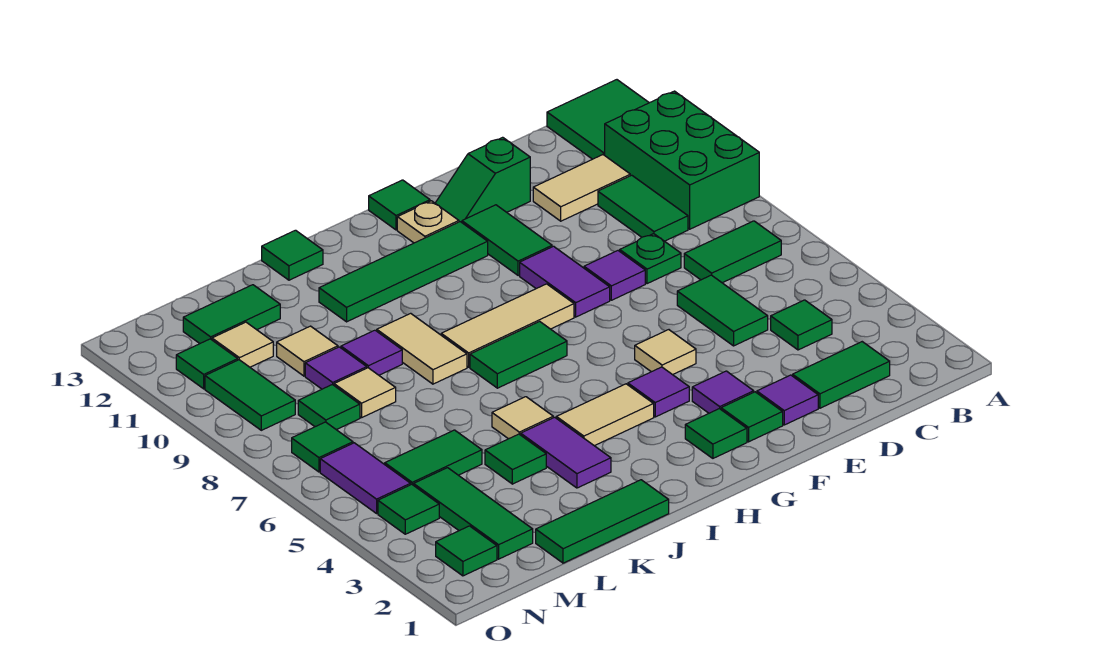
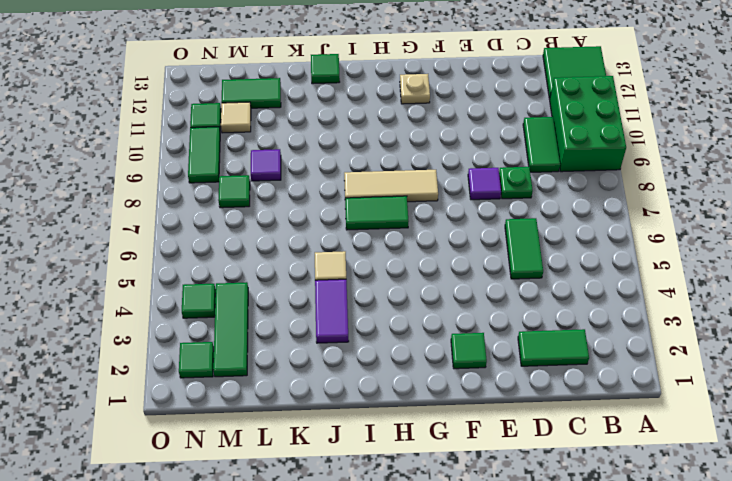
none -> green tile B7:C7 level 1
none -> green tile C4 level 1
none -> tan tile C11:D11 level 1
none -> purple tile E2 level 1

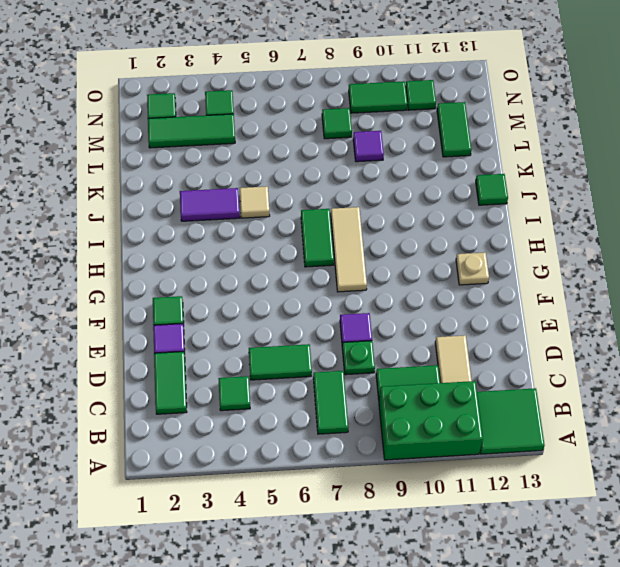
none -> green slope E12:F12 level 1 top E
none -> purple tile F3 level 1
none -> tan tile F5 level 1
none -> purple tile F8:F9 level 1

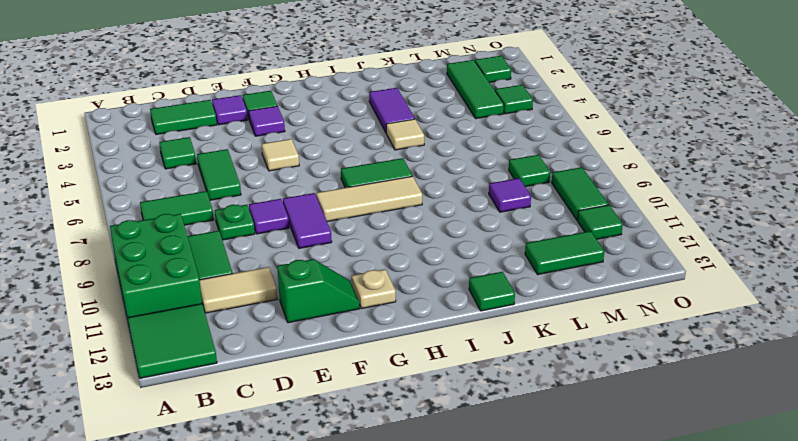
none -> green tile F10:F11 level 1
none -> green tile G2 level 1
none -> purple tile G4 level 1
none -> green tile G11:J11 level 1

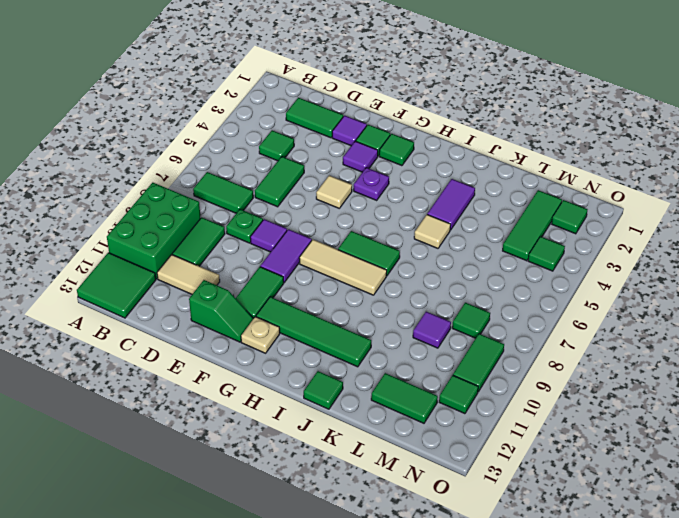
purple plate G4 level 1 -> purple tile G4 level 1
none -> green tile G13 level 1
none -> tan tile H4:I4 level 1
none -> green tile J1:L1 level 1
none -> tan tile J8:J9 level 1

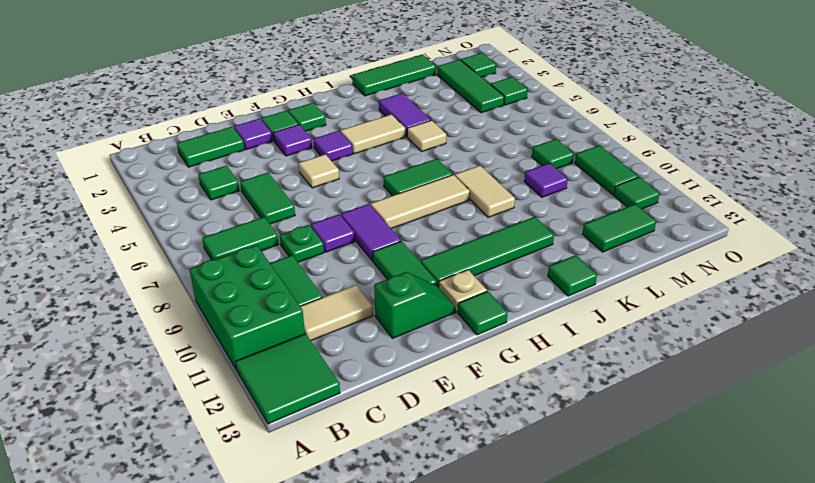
none -> green tile K4 level 1
none -> purple tile K9 level 1
none -> green tile L5:M5 level 1
none -> tan tile L8 level 1

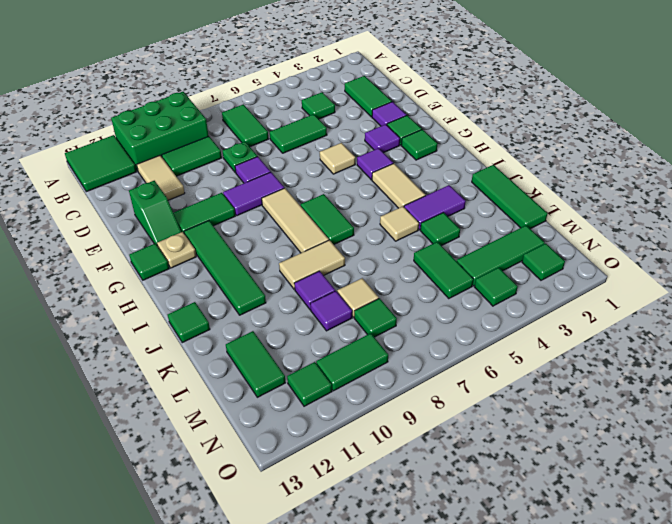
none -> tan tile L10 level 1
none -> tan tile M11 level 1
none -> purple tile N5:N6 level 1
none -> green tile N7 level 1

